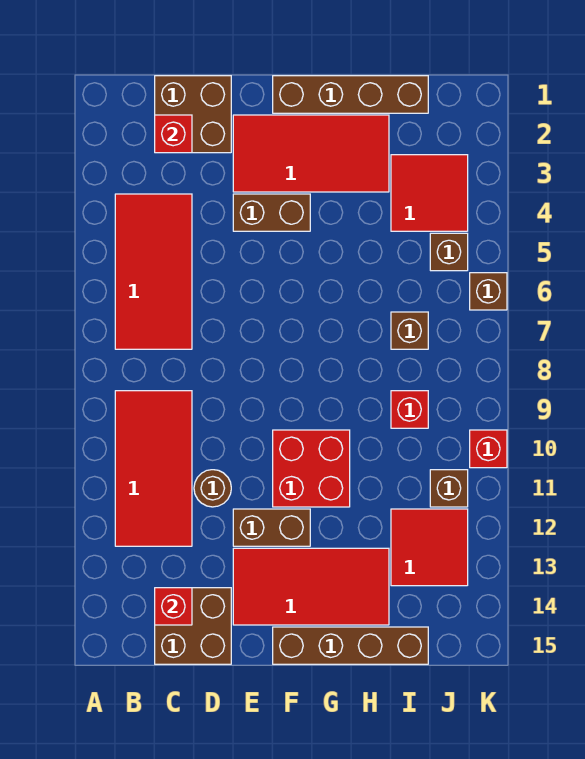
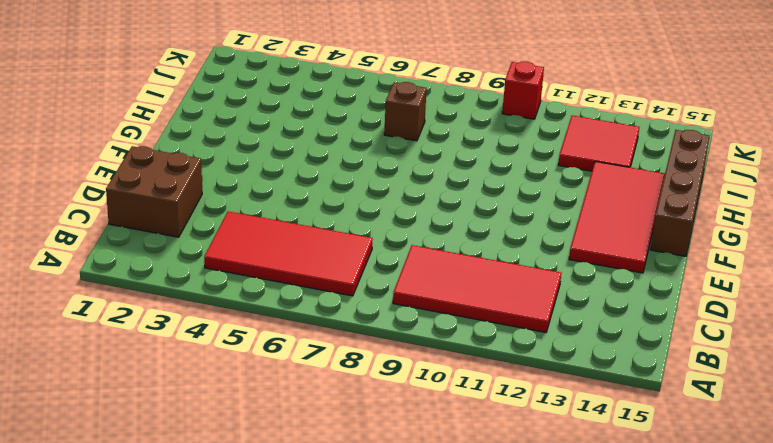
none -> brown brick C14:D15 level 1
none -> brown round brick D11 level 1
none -> red tile E2:H3 level 1

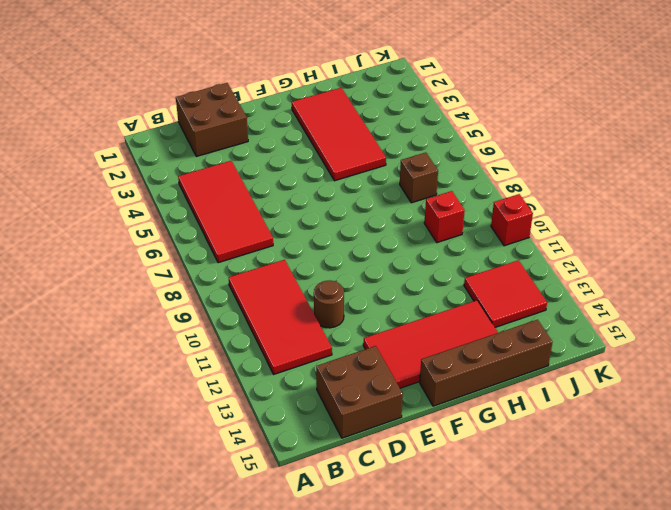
red tile G2:H5 level 1 -> red tile E2:H3 level 1
none -> brown brick E4:F4 level 1
none -> brown brick E12:F12 level 1
none -> brown brick F1:I1 level 1

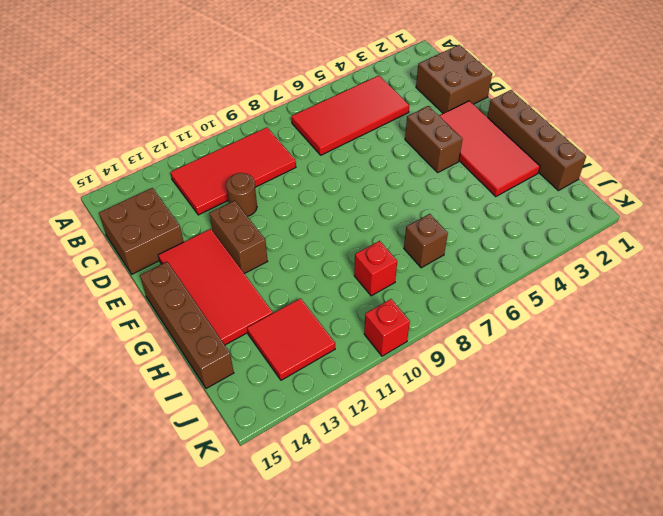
none -> red brick F10:G11 level 1
none -> red tile I3:J4 level 1
none -> brown brick J5 level 1

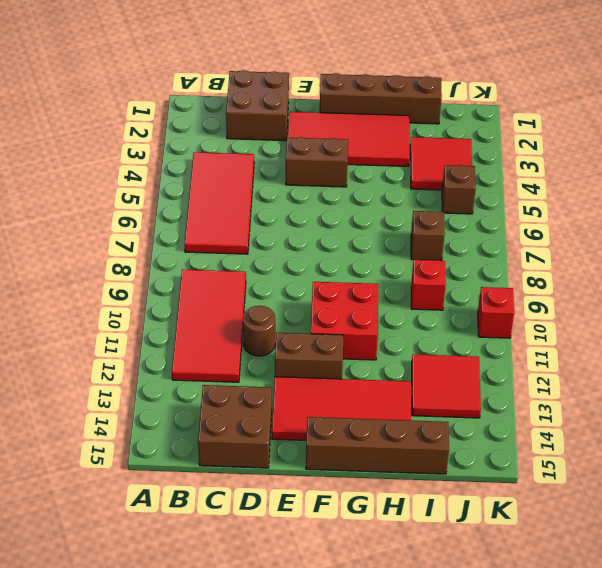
none -> brown brick J11 level 1
none -> brown brick K6 level 1
none -> red brick C2 level 2

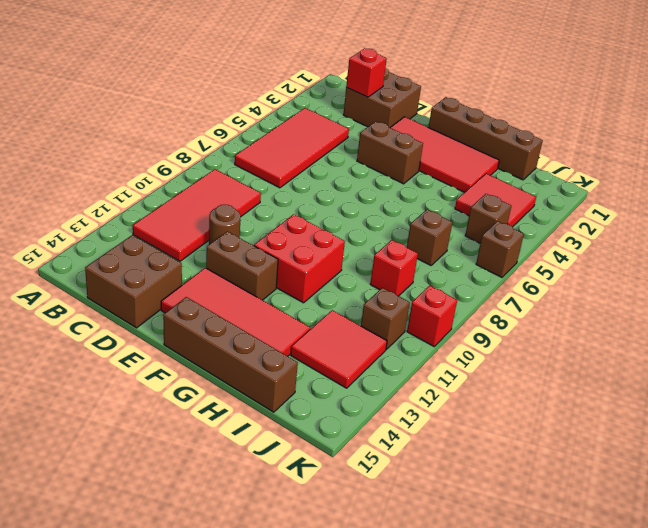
none -> red brick C14 level 2

